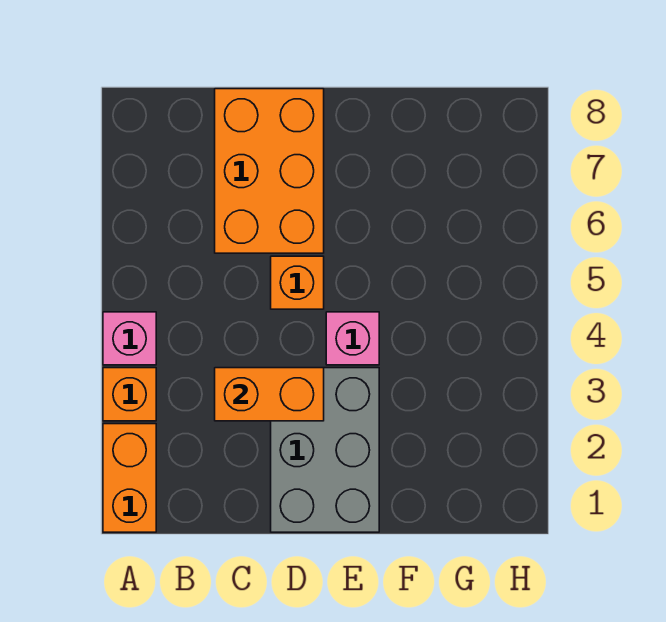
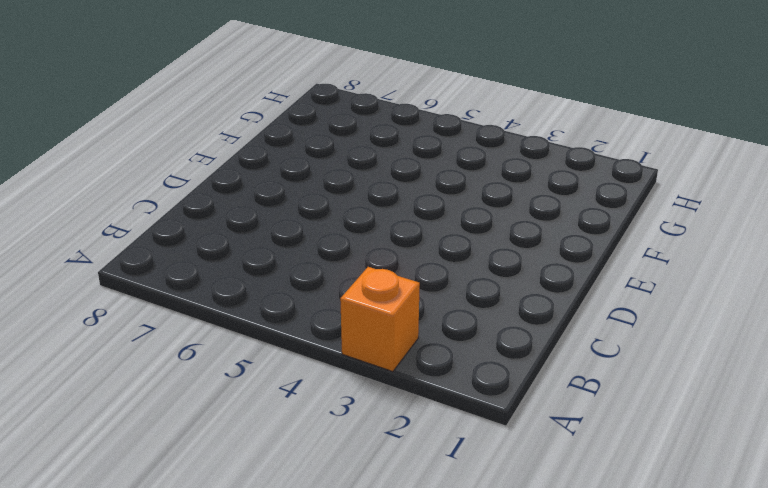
none -> orange brick A1:A2 level 1
none -> pink brick A4 level 1

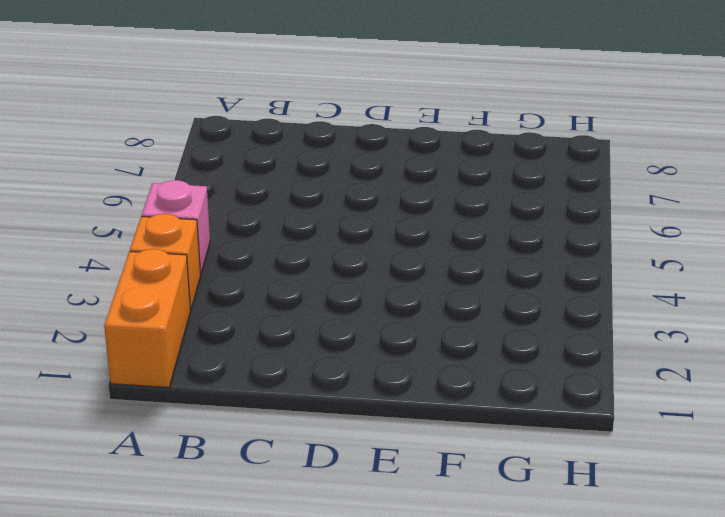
none -> orange brick C6:D8 level 1
none -> grey brick D1:E3 level 1

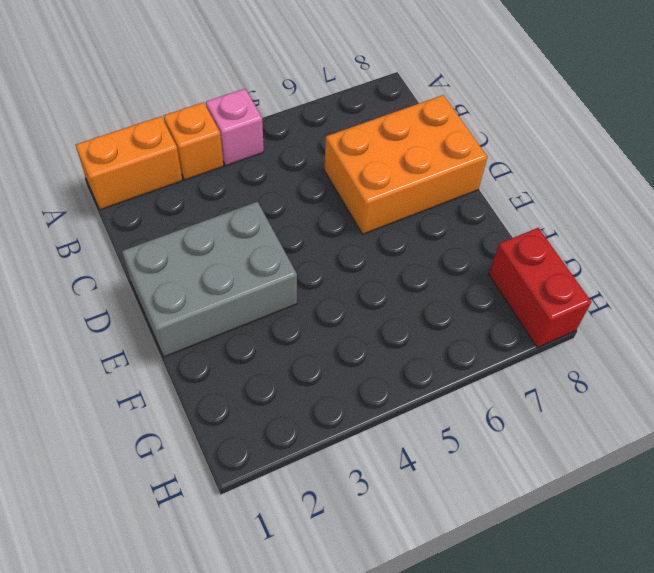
red brick G8:H8 level 1 -> none
none -> orange brick D5 level 1
none -> pink brick E4 level 1

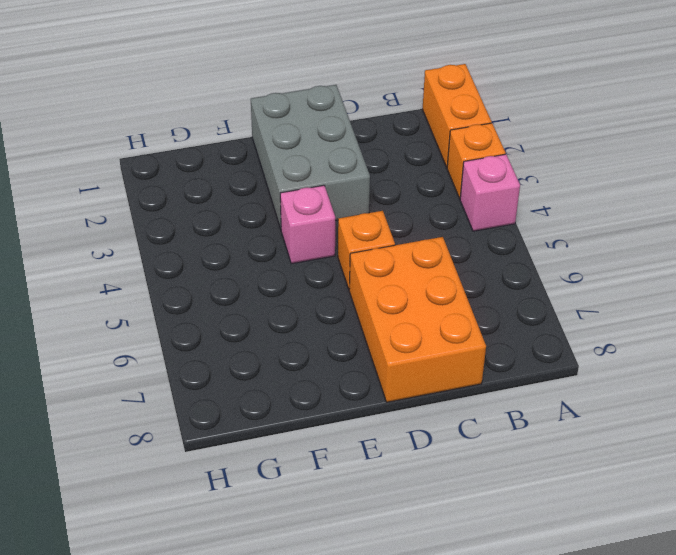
none -> orange brick C3:D3 level 2

